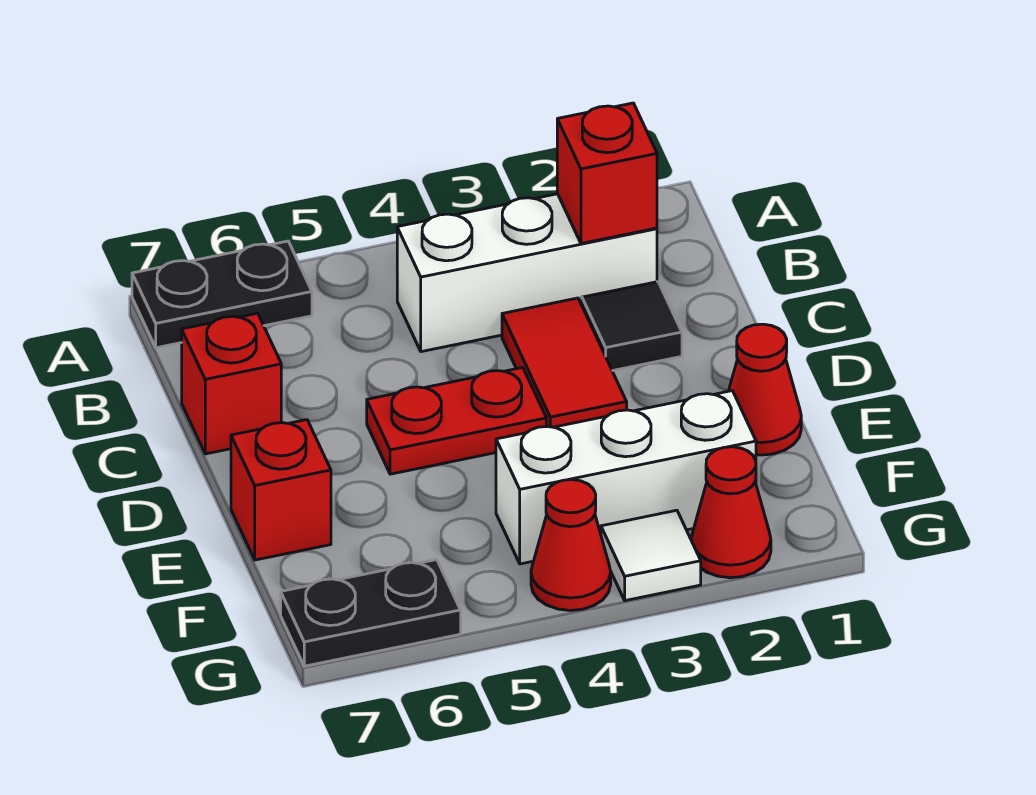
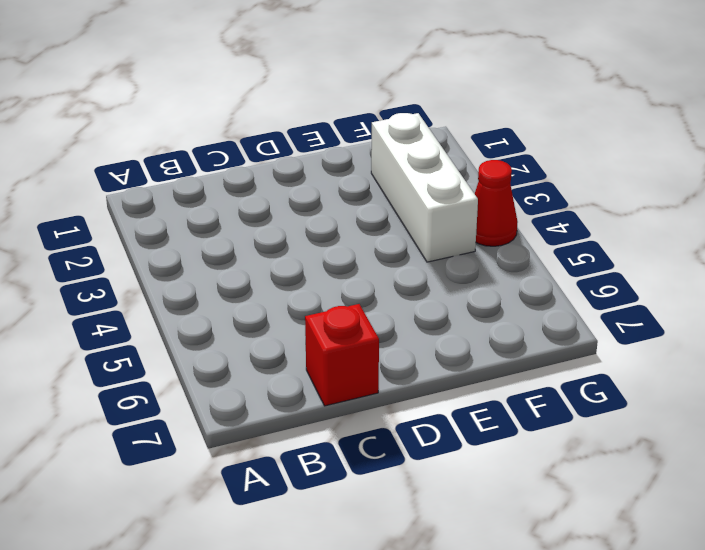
none -> black plate A6:A7 level 1
none -> white brick B2:B4 level 1
none -> black tile C2 level 1

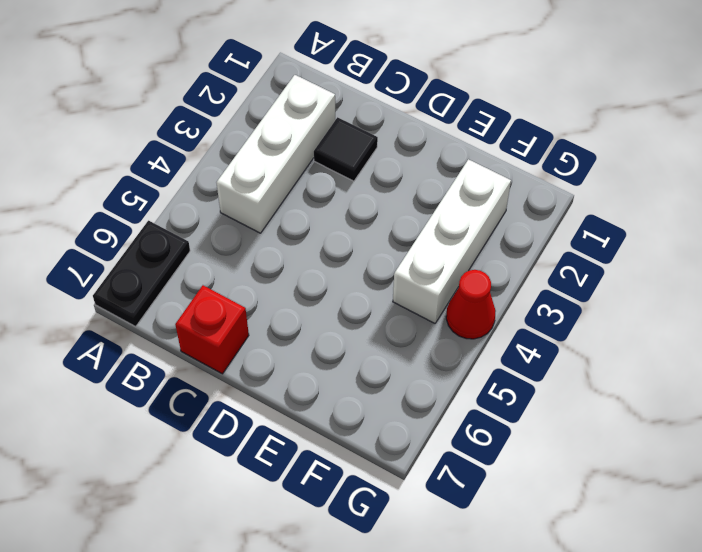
none -> red tile C3:D3 level 1
none -> red plate D4:D5 level 1
none -> red cone E1 level 1

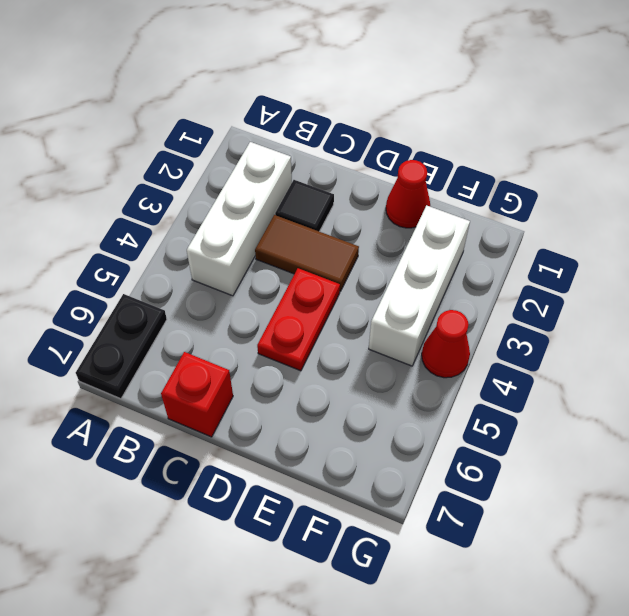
brown tile C3:D3 level 1 -> red tile C3:D3 level 1
none -> red brick E7 level 1
none -> red cone G2 level 1
none -> white tile G3 level 1

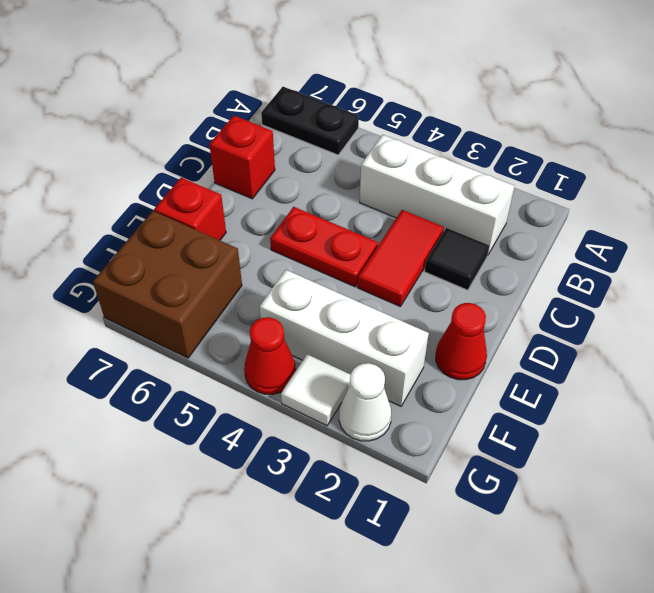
brown brick F6:G7 level 1 -> black plate G6:G7 level 1
white cone G2 level 1 -> red cone G2 level 1
none -> red brick B2 level 2

